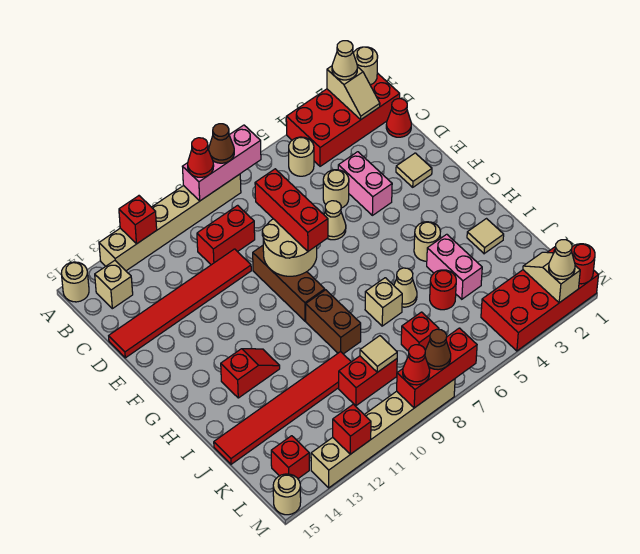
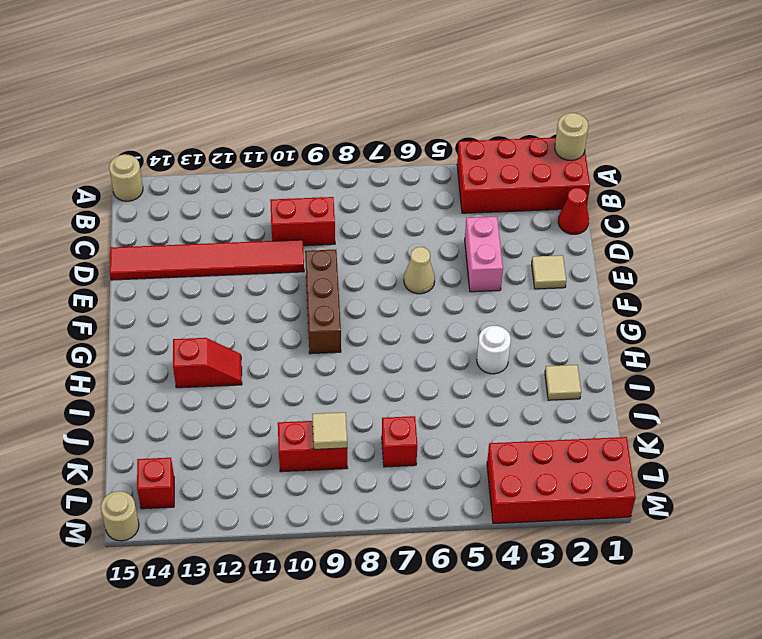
white round brick H4 level 1 -> tan round brick H4 level 1
none -> tan brick A8:A13 level 1
none -> tan round brick B5 level 1
none -> tan brick B14 level 1
none -> tan round brick D5 level 1

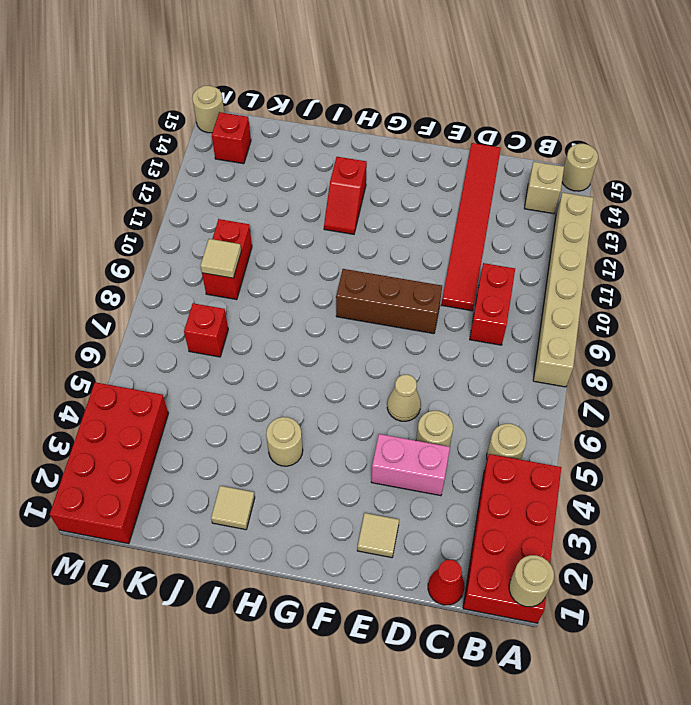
none -> brown brick H9:I9 level 1
none -> pink brick I4:J4 level 1
none -> tan cone I6 level 1
none -> tan brick I7 level 1

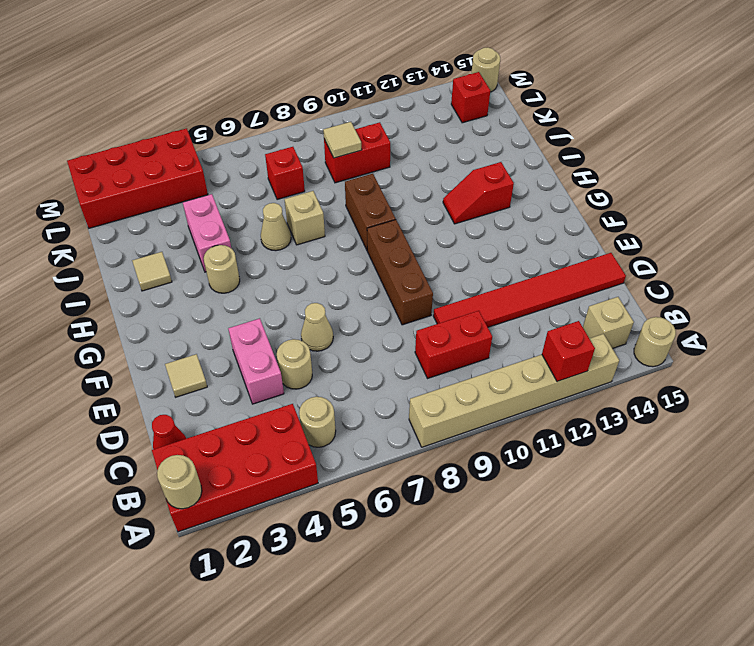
none -> red round brick J5 level 1
none -> red tile J10:J15 level 1
none -> tan brick M8:M13 level 1
none -> tan slope A2:B2 level 2 top A

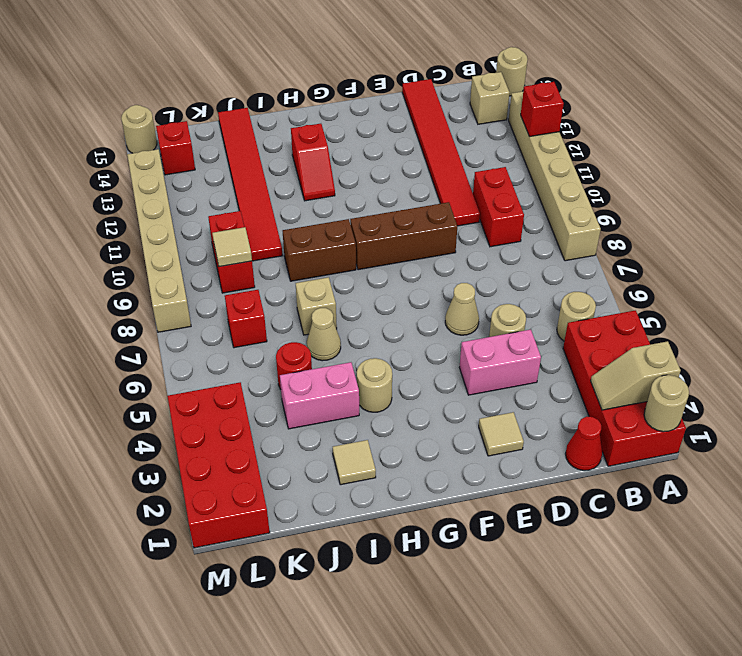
none -> pink brick A7:A9 level 2
none -> tan round brick E8:F9 level 2
none -> tan slope L2:M2 level 2 top M
none -> red round brick M1 level 2

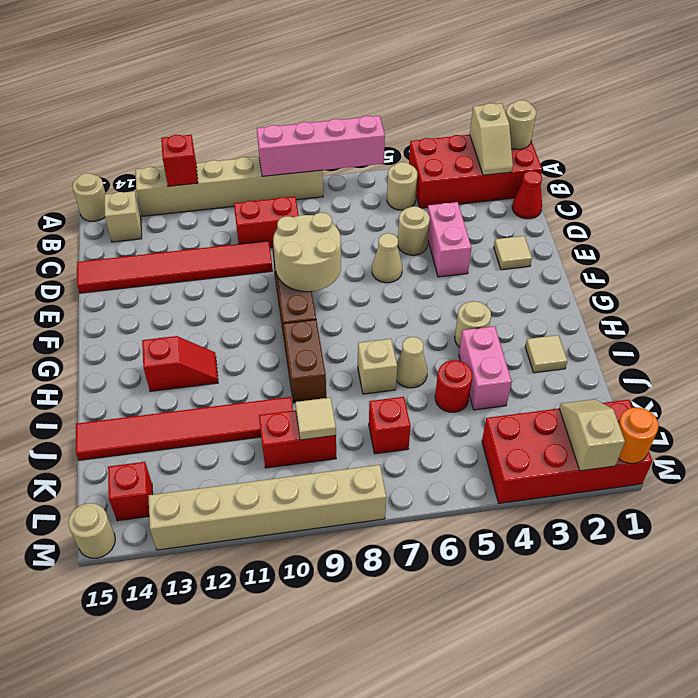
pink brick A6:A9 level 2 -> pink brick A7:A9 level 2
orange round brick M1 level 2 -> red round brick M1 level 2
none -> red brick M7:M9 level 2
none -> red brick M12 level 2
none -> tan cone A2 level 3
none -> brown cone A8 level 3

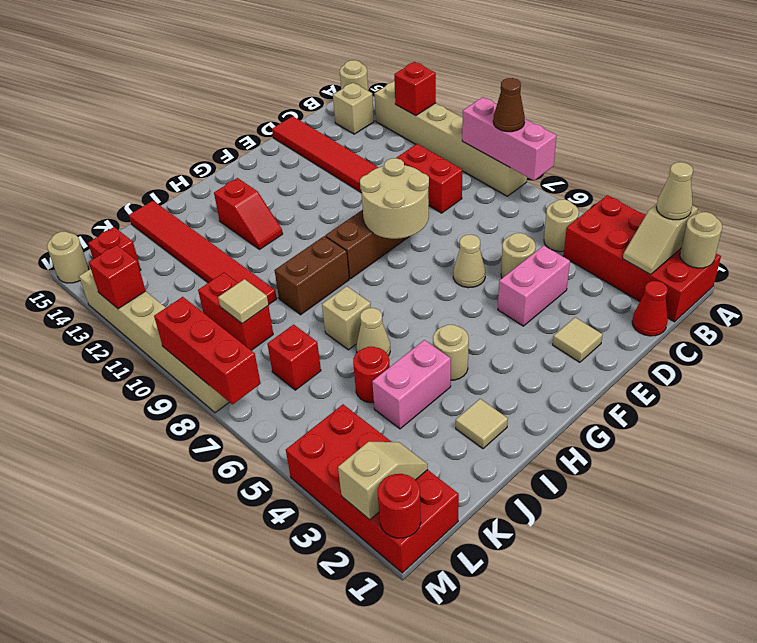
none -> red cone A9 level 3
none -> red brick D8:F8 level 3
none -> tan cone M2 level 3
none -> brown cone M8 level 3

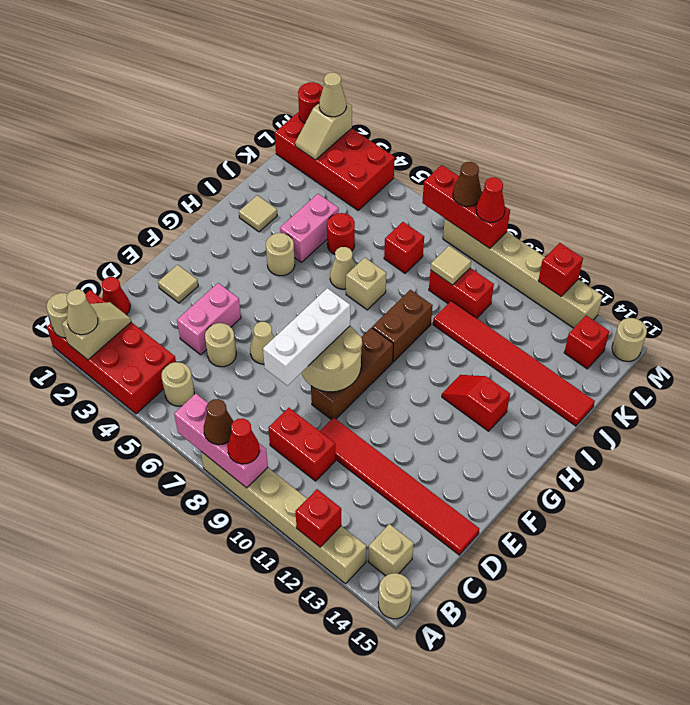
white brick D8:F8 level 3 -> red brick D8:F8 level 3

